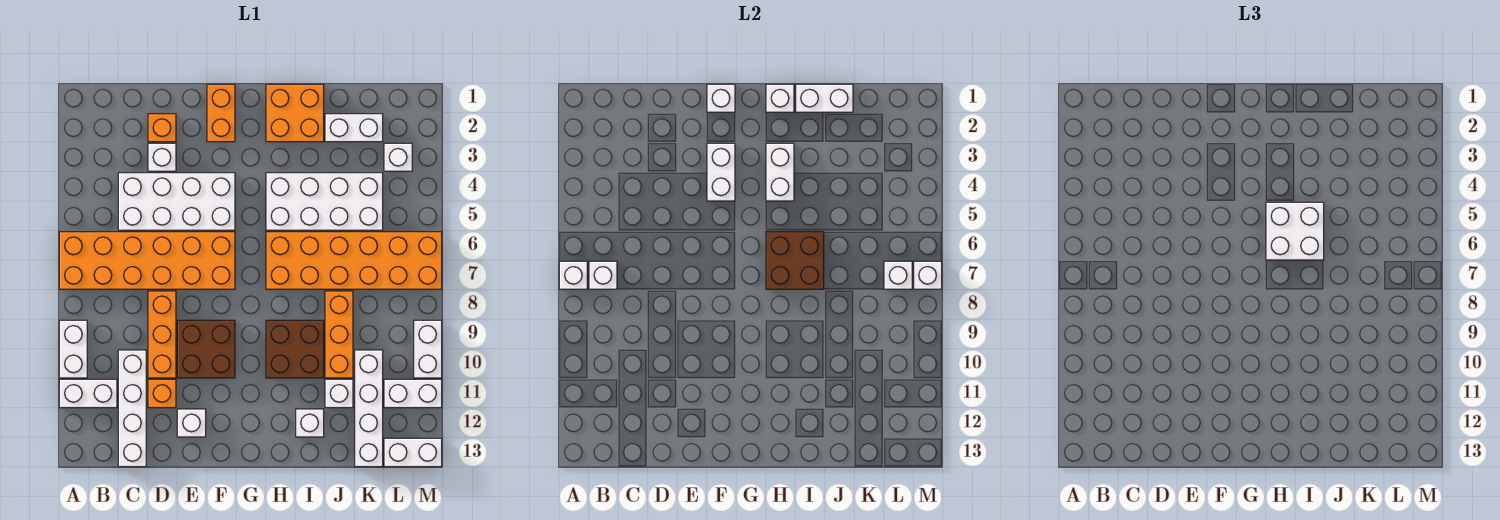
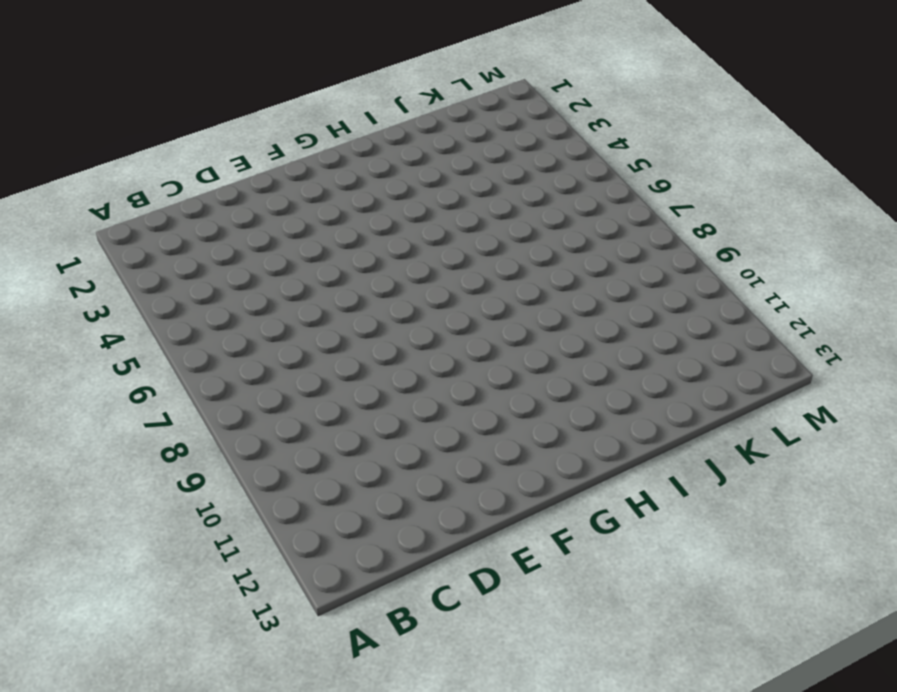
none -> orange brick A6:F7 level 1
none -> white brick A9:A10 level 1
none -> white brick A11:B11 level 1
none -> white brick C4:F5 level 1

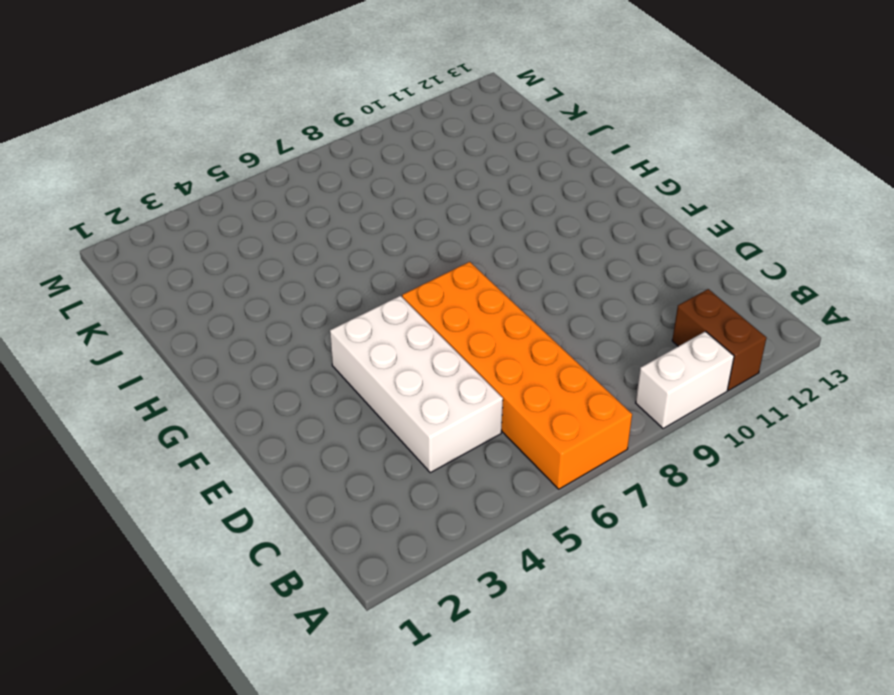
brown brick A11:B11 level 1 -> white brick A11:B11 level 1
none -> white brick C10:C13 level 1
none -> orange brick D2 level 1
none -> white brick D3 level 1
none -> orange brick D8:D10 level 1

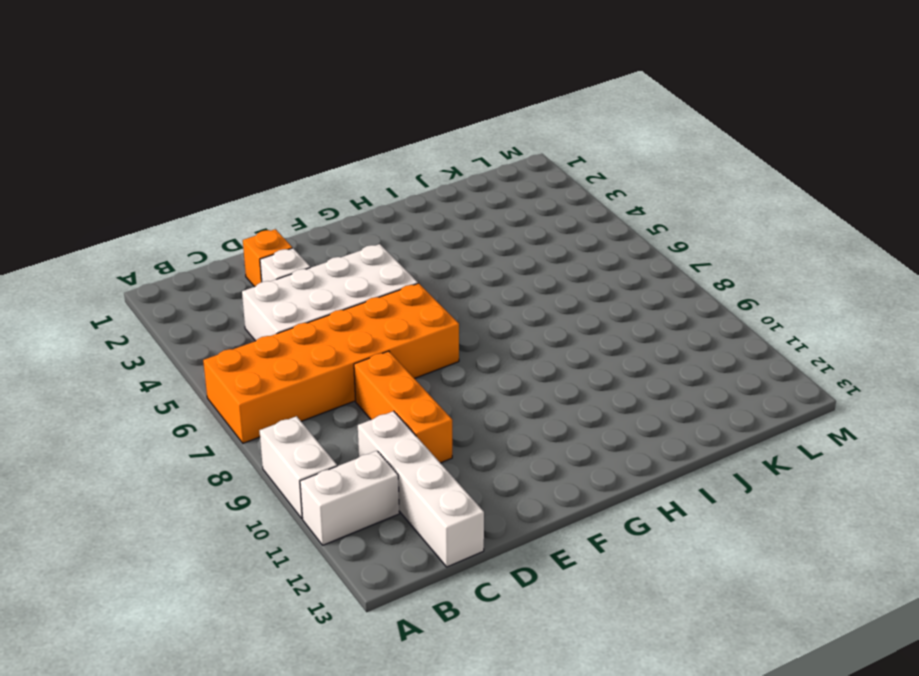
none -> orange brick D11 level 1
none -> brown brick E9:F10 level 1
none -> white brick E12 level 1
none -> orange brick F1:F2 level 1

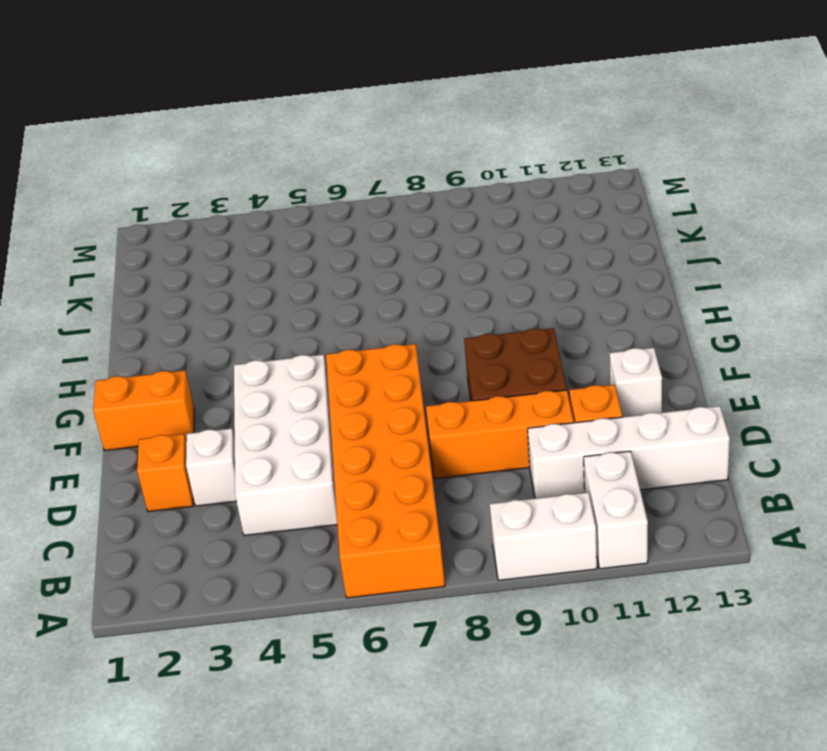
none -> orange brick H1:I2 level 1
none -> white brick H4:K5 level 1
none -> orange brick H6:M7 level 1
none -> brown brick H9:I10 level 1

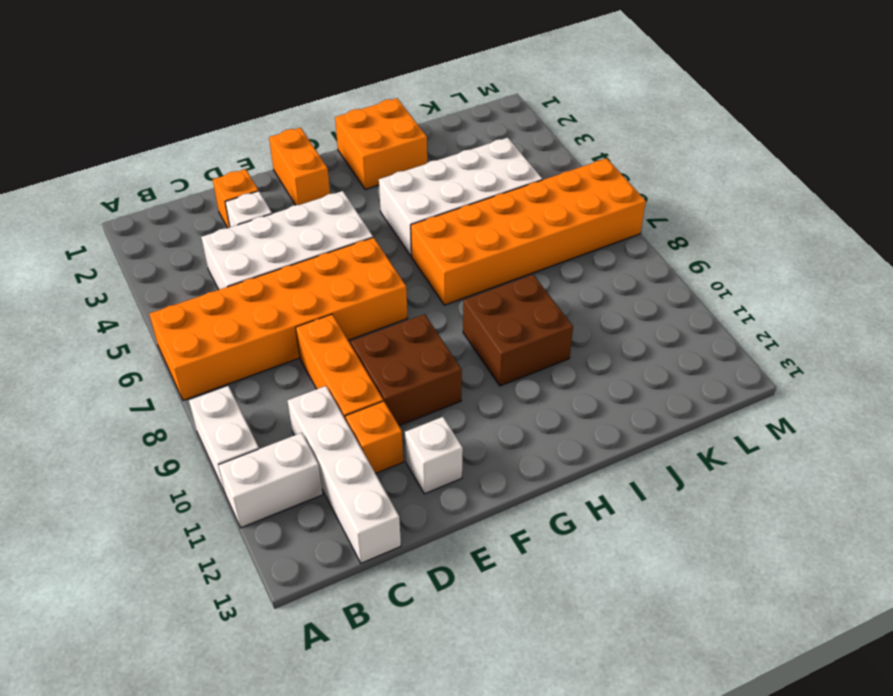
none -> white brick I12 level 1
none -> white brick J2:K2 level 1
none -> orange brick J8:J10 level 1
none -> white brick J11 level 1

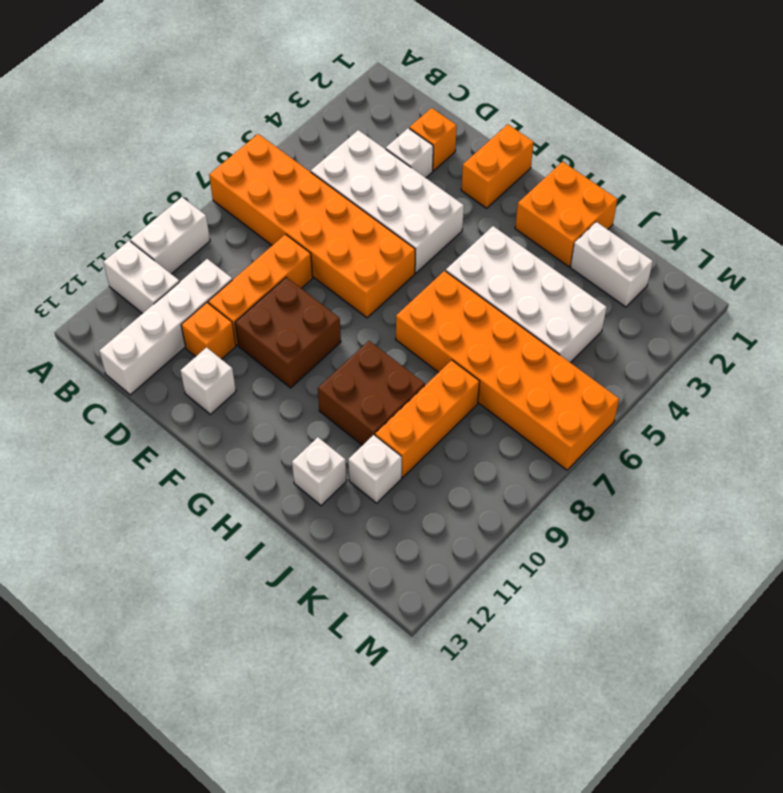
none -> white brick K10:K13 level 1
none -> white brick L3 level 1
none -> white brick L11:M11 level 1
none -> white brick L13:M13 level 1

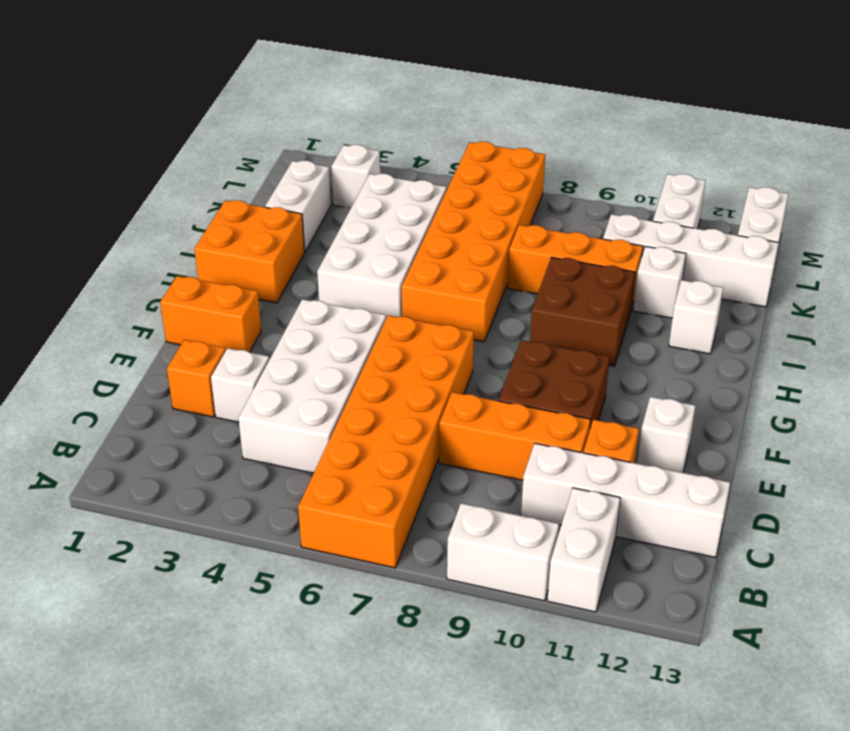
none -> white brick M9:M10 level 1
none -> white brick A7 level 2
none -> white brick B7 level 2
none -> white brick F1 level 2

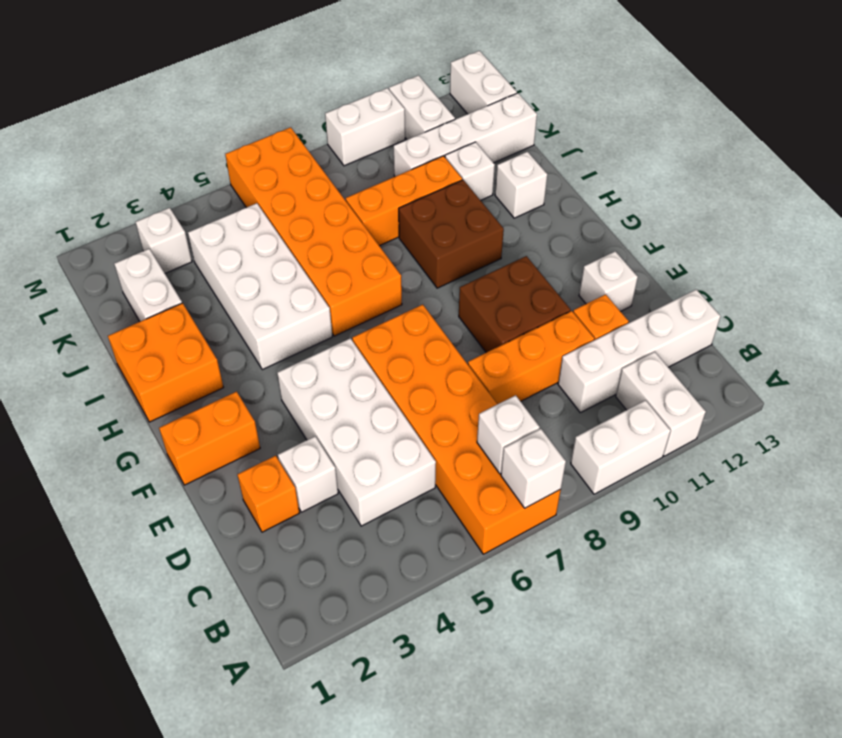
none -> white brick F1 level 2
none -> white brick F3:F4 level 2
none -> white brick H1 level 2
none -> white brick H3:H4 level 2

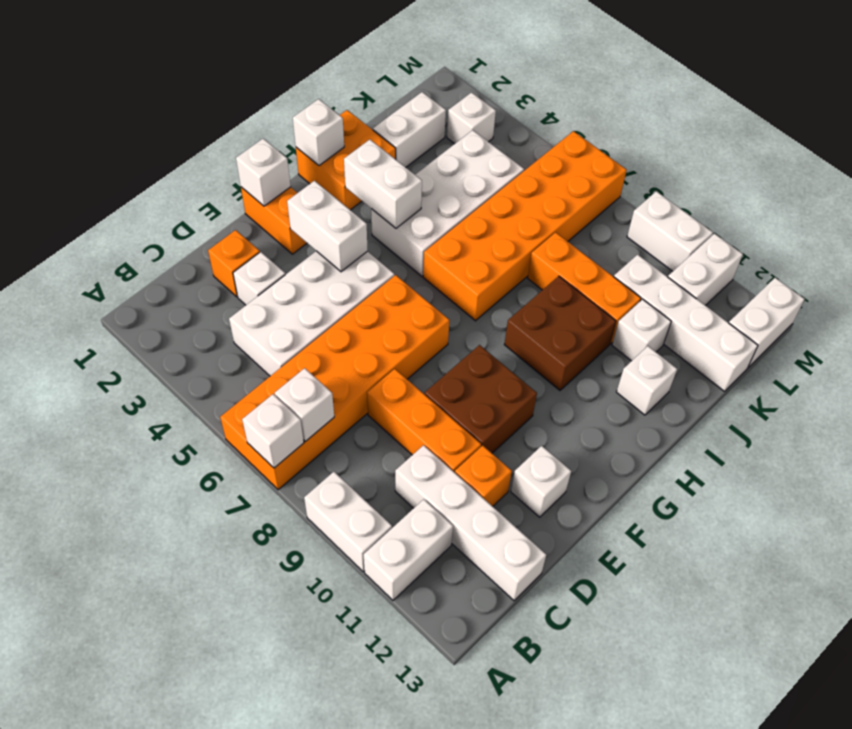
none -> brown brick H6:I7 level 2
none -> white brick I1:J1 level 2
none -> white brick L7 level 2
none -> white brick M7 level 2

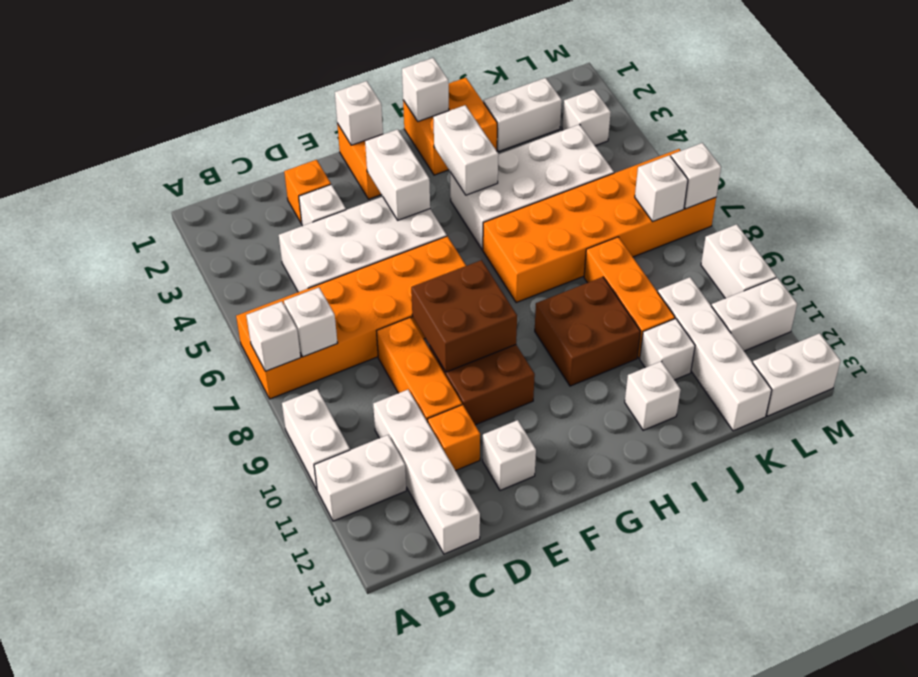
brown brick E8:F9 level 2 -> brown brick H6:I7 level 2
none -> white brick I1:J1 level 2
none -> white brick H5:I6 level 3

